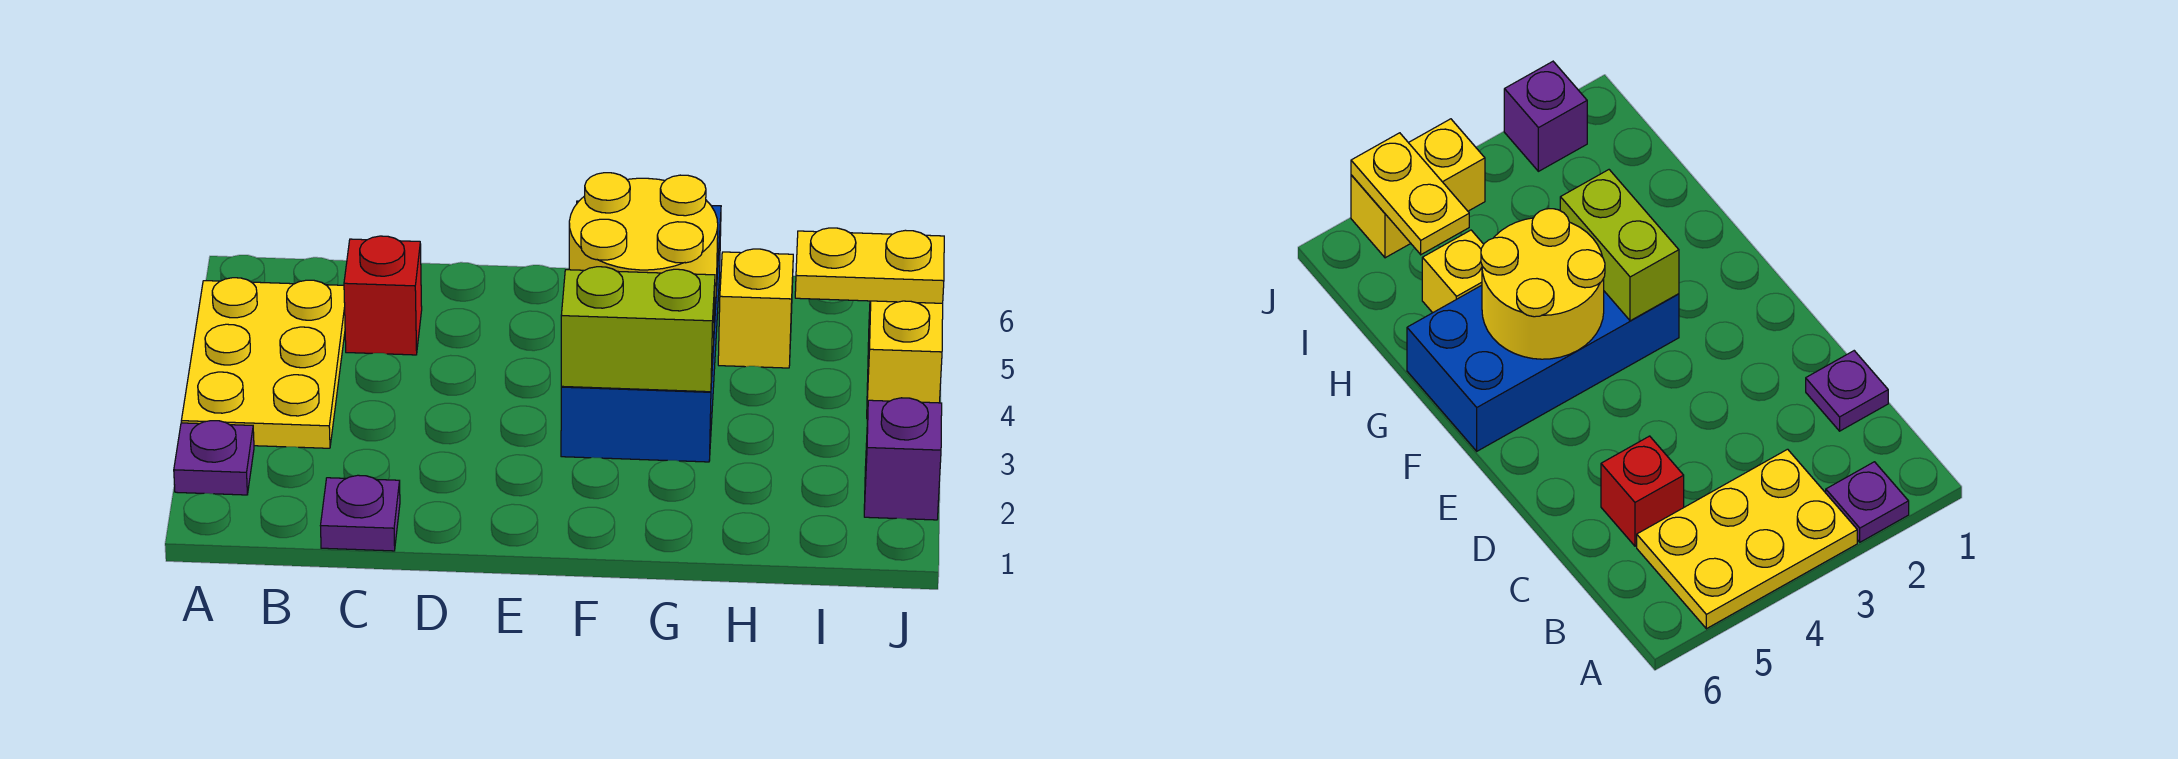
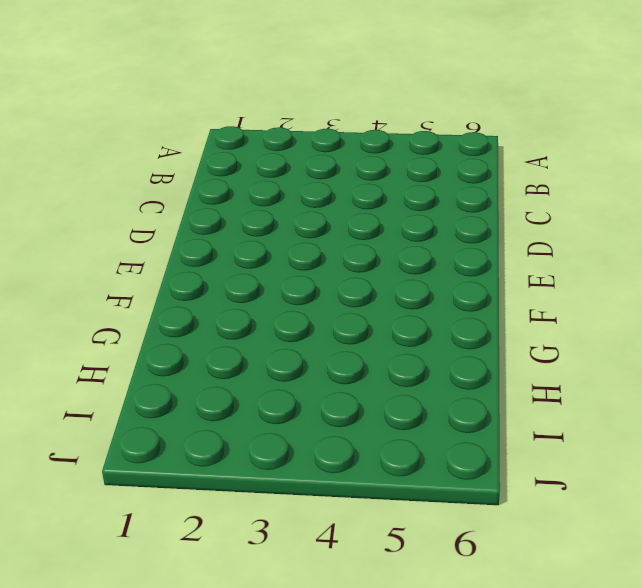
none -> purple plate A2 level 1
none -> yellow plate A3:B5 level 1

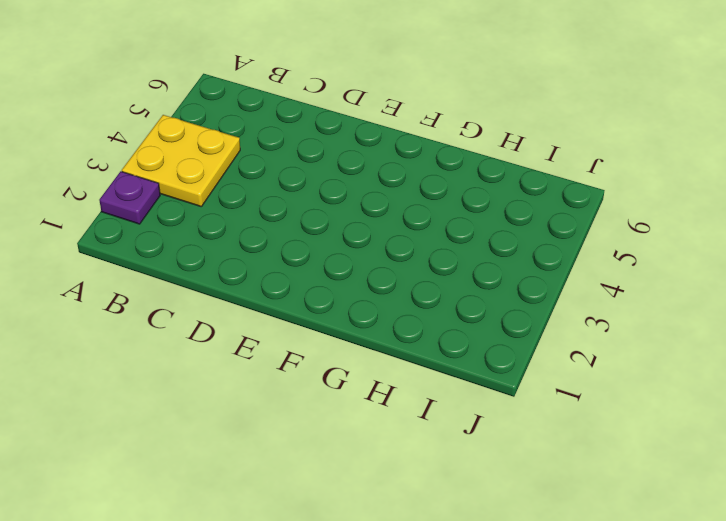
yellow plate A3:B4 level 1 -> yellow plate A3:B5 level 1
none -> purple plate C1 level 1
none -> red brick C5 level 1

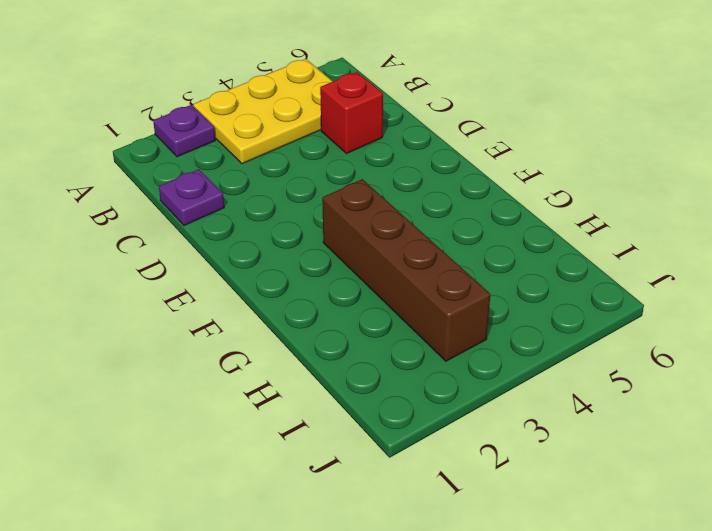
brown brick F3:I3 level 1 -> blue brick F3:G6 level 1
none -> yellow brick H5 level 1
none -> purple brick J2 level 1

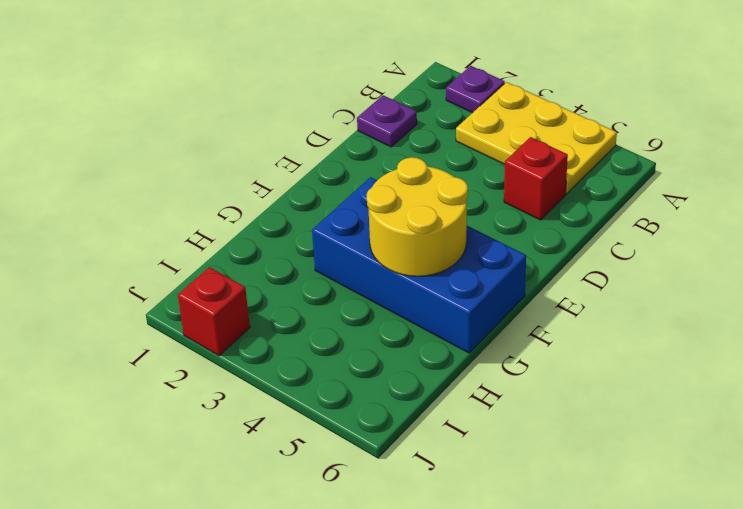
red brick J2 level 1 -> purple brick J2 level 1
none -> yellow brick H5 level 1
none -> yellow brick J4:J5 level 1

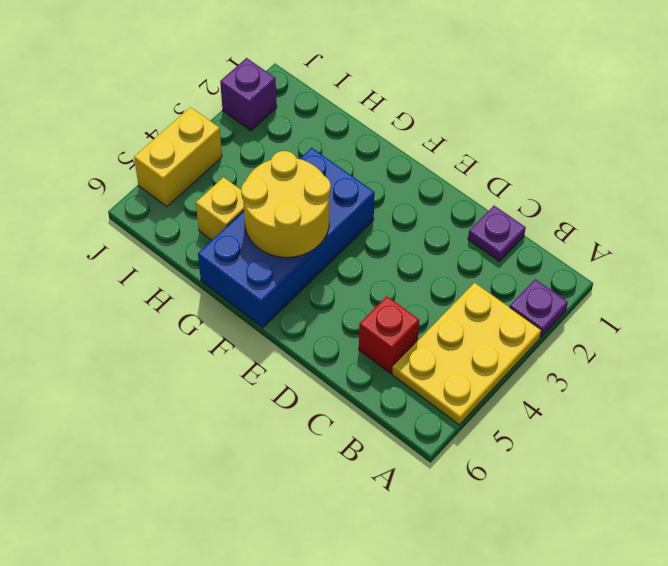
none -> lime brick F3:G3 level 2
none -> yellow plate I5:J5 level 2

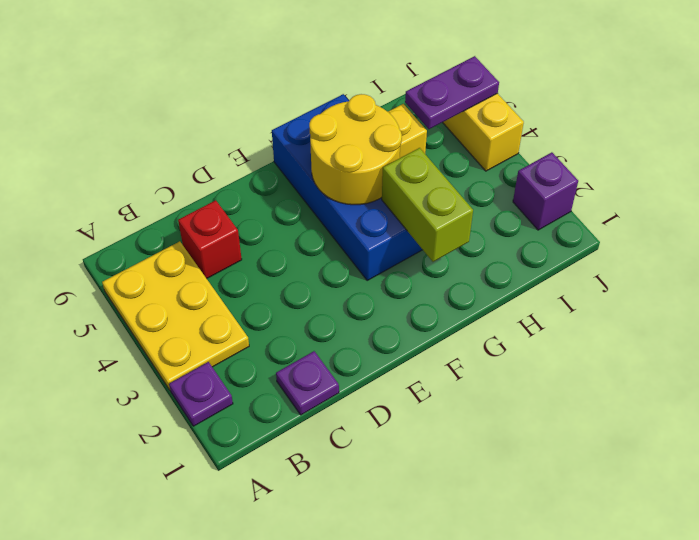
lime brick G2:G3 level 2 -> lime brick F3:G3 level 2
purple plate I5:J5 level 2 -> yellow plate I5:J5 level 2

